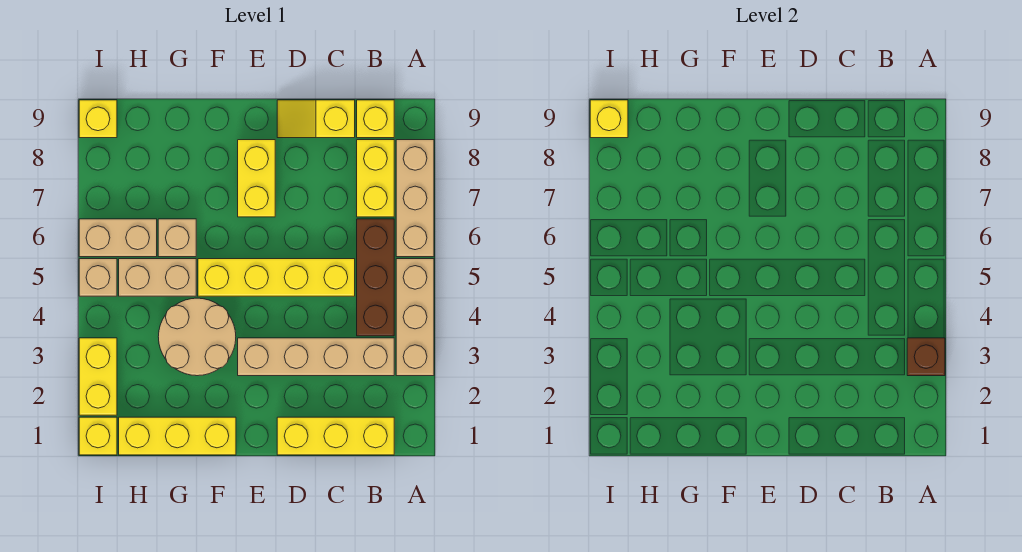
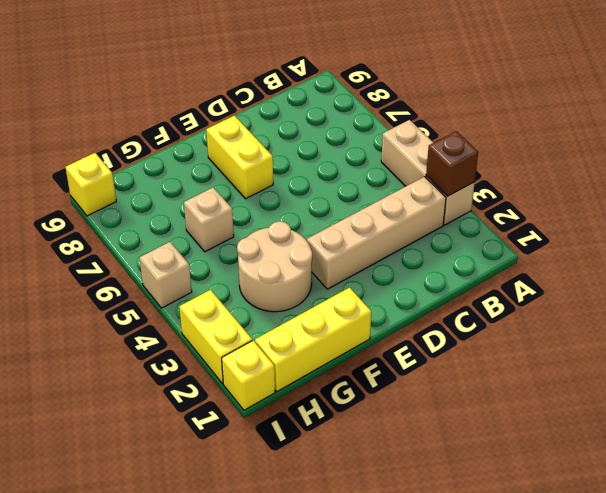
none -> tan brick A6:A8 level 1
none -> yellow brick B1:D1 level 1
none -> brown brick B4:B6 level 1

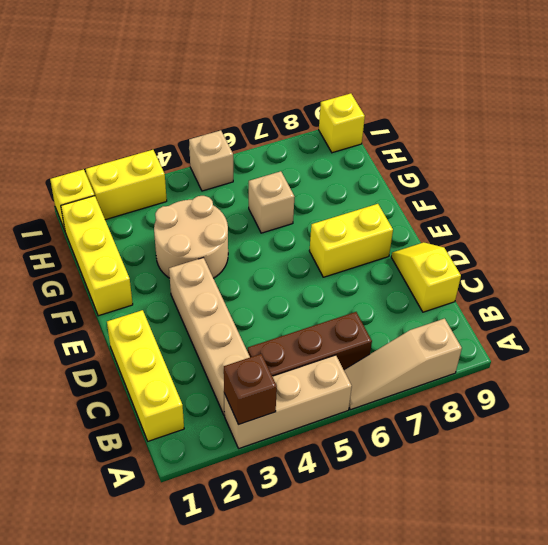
tan slope A6:A8 level 1 top 8 -> tan brick A6:A8 level 1
none -> yellow brick B7:B8 level 1
none -> yellow brick B9 level 1
none -> yellow brick C5:F5 level 1

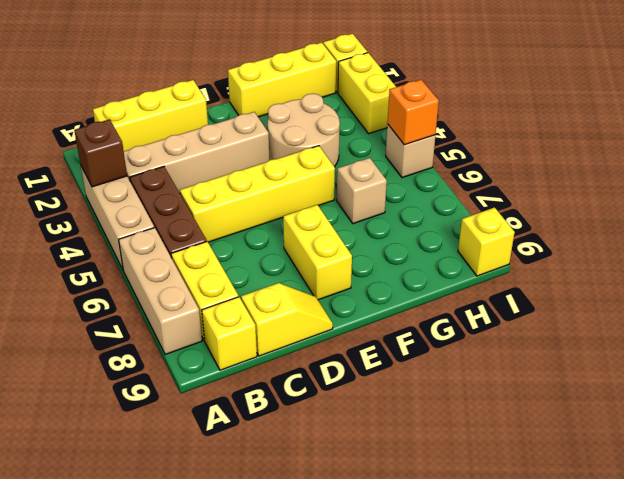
orange brick I5 level 2 -> none
none -> tan brick G5:H5 level 1
none -> tan brick H6:I6 level 1
none -> yellow brick I9 level 2

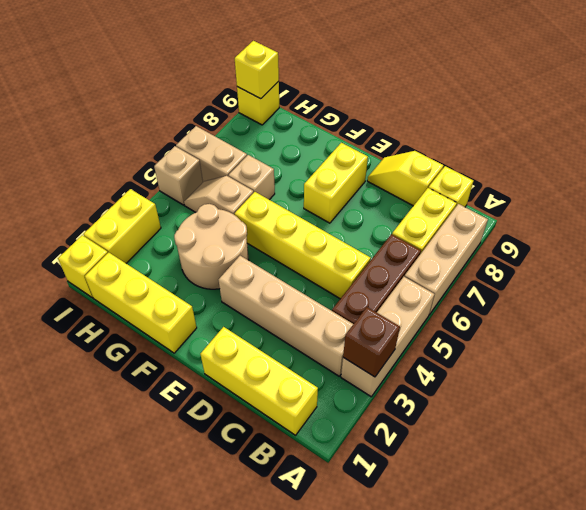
tan slope G5:H5 level 1 top G -> tan brick G5:H5 level 1

